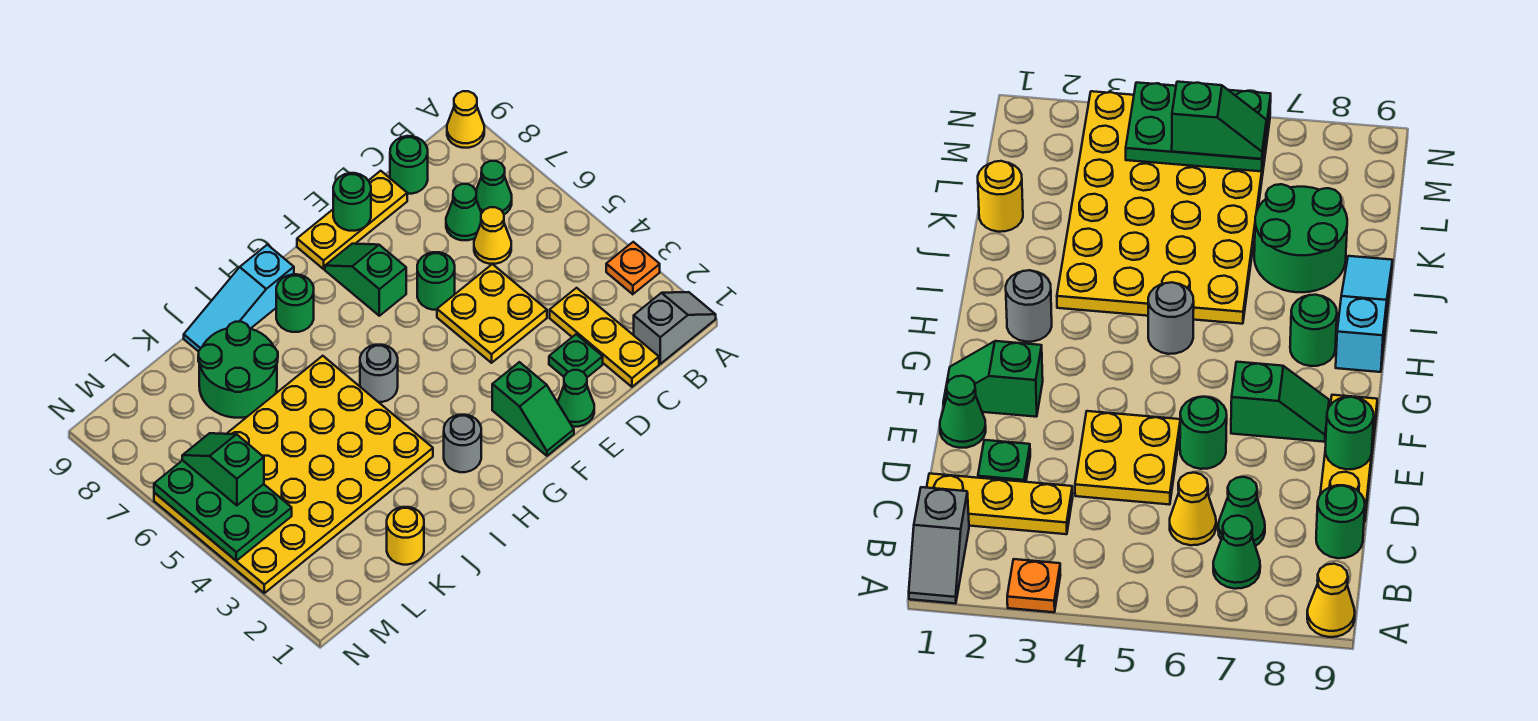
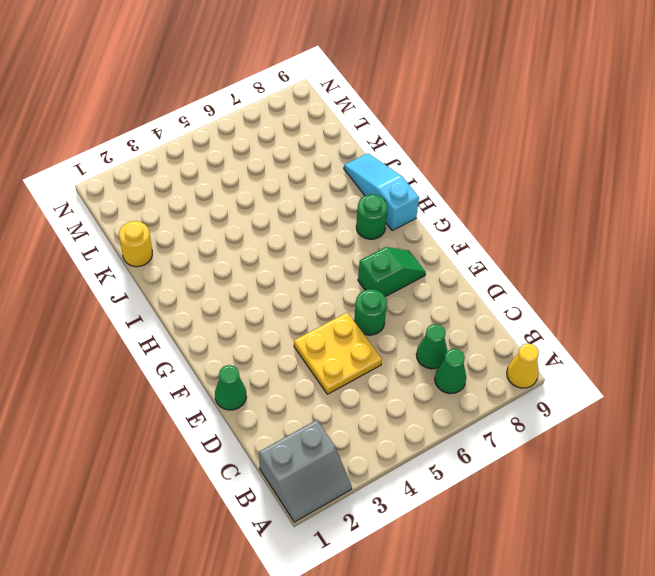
grey slope A1:B2 level 1 top B -> grey slope A1:B1 level 1 top B
none -> orange plate A3 level 1
none -> yellow plate C1:C3 level 1
none -> yellow cone C6 level 1

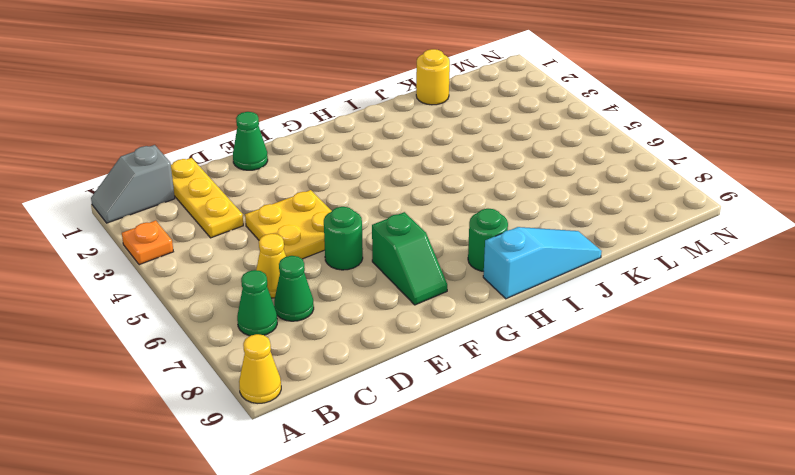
none -> green round brick C9 level 1
none -> green plate D2 level 1
none -> yellow plate D9:F9 level 1

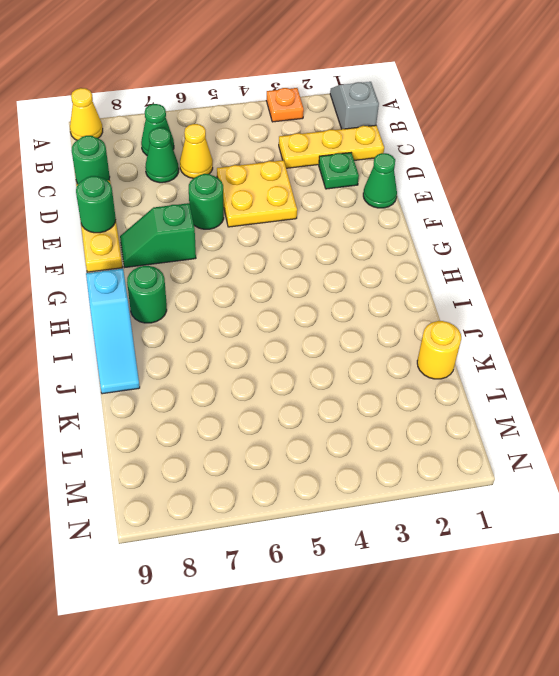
none -> green slope F1:F2 level 1 top 2
none -> grey round brick H2 level 1
none -> grey round brick H5 level 1

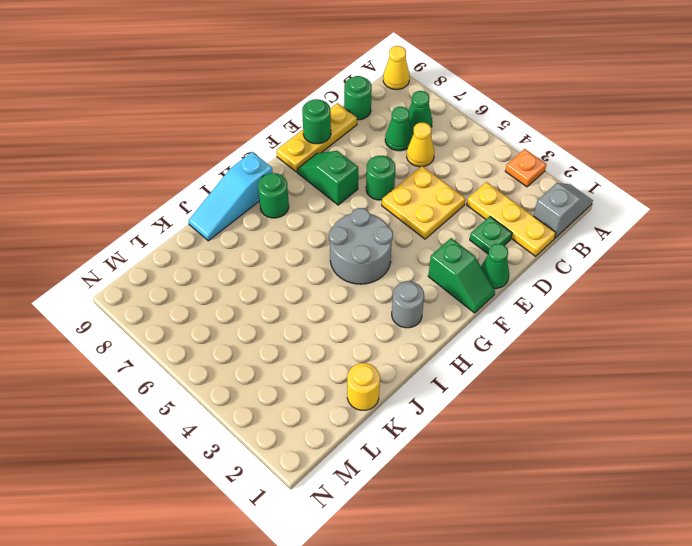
grey round brick G4:H5 level 1 -> grey round brick H5 level 1
none -> yellow plate I3:N6 level 1
none -> green round brick J7:K8 level 1
none -> green plate M4:N6 level 2

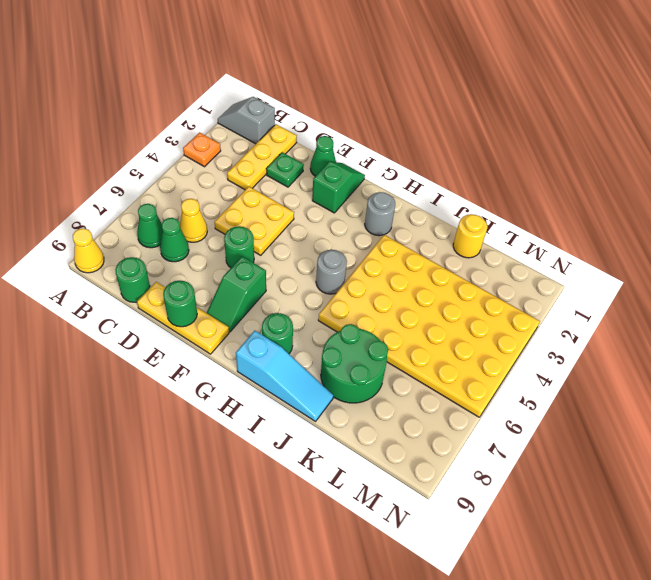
none -> green plate M4:N6 level 2
none -> green slope M5:M6 level 3 top 5

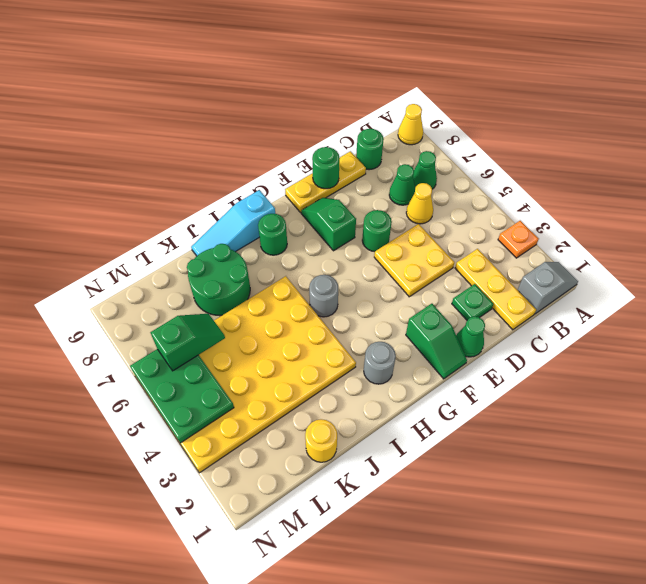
green slope L6:M6 level 3 top M -> green slope M5:M6 level 3 top 5

